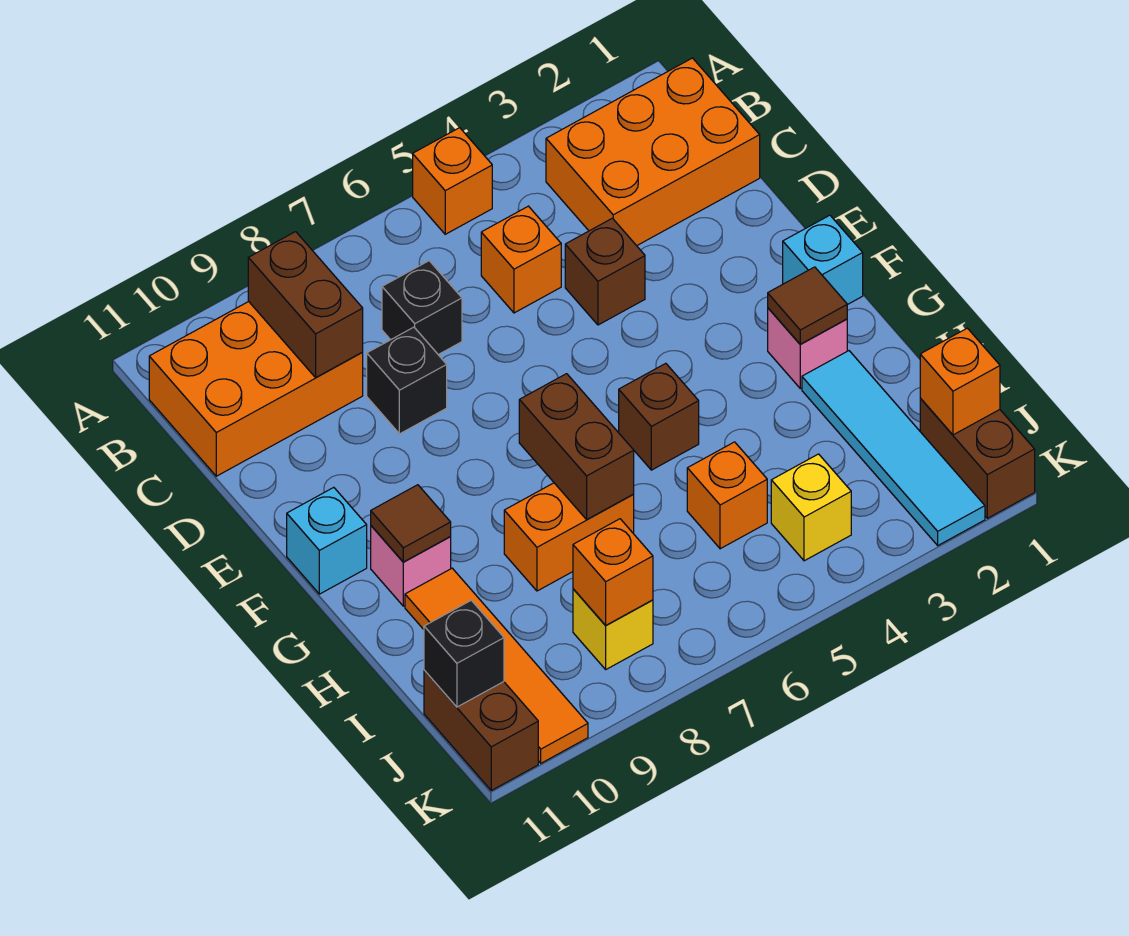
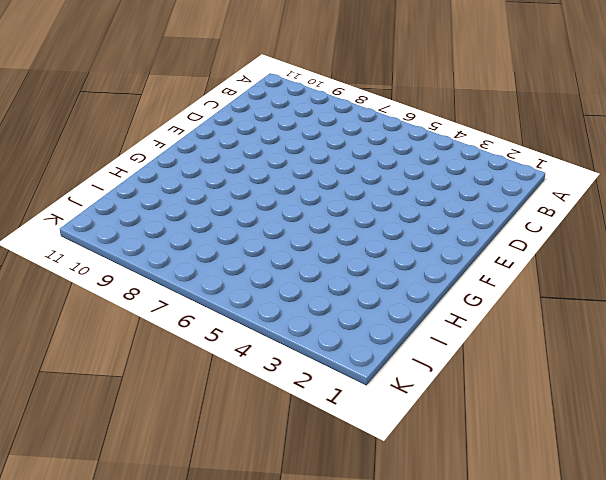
none -> orange brick A5 level 1
none -> orange brick B1:C3 level 1
none -> orange brick B9:C11 level 1

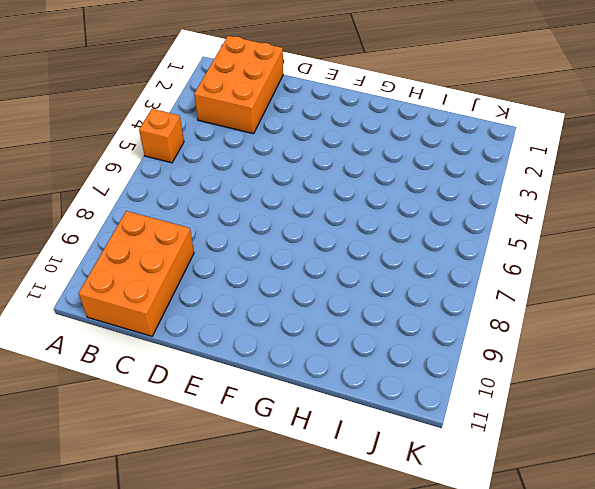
none -> orange brick C5 level 1
none -> black brick C7 level 1
none -> brown brick D4 level 1

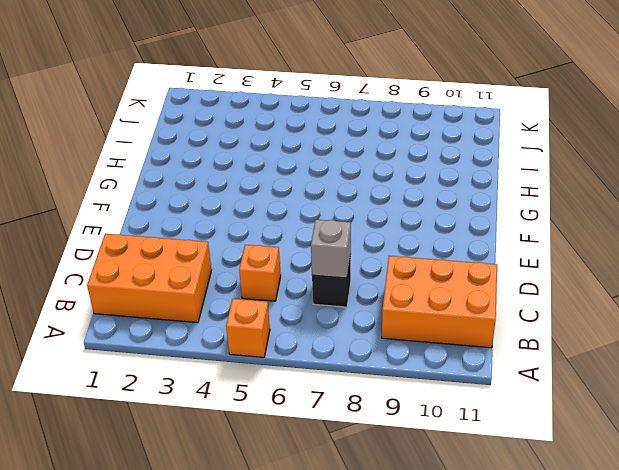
grey brick C7 level 2 -> none
none -> brown brick D4 level 1
none -> black brick D8 level 1
none -> cyan brick F1 level 1

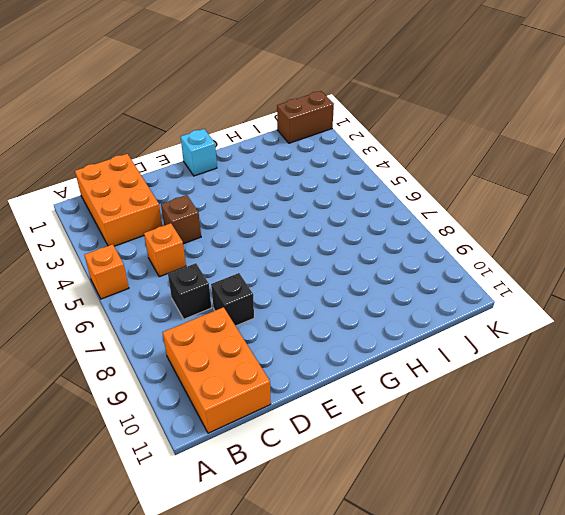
none -> cyan brick F11 level 1
none -> pink brick G2 level 1
none -> brown brick G5 level 1

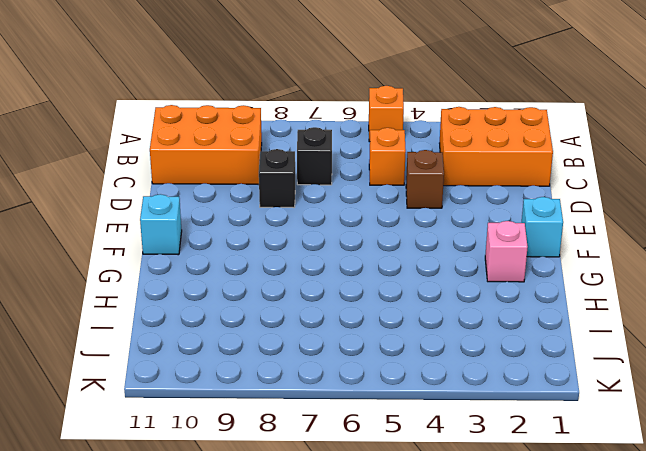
none -> brown brick G5 level 1
none -> pink brick G10 level 1
none -> cyan tile H2:K2 level 1

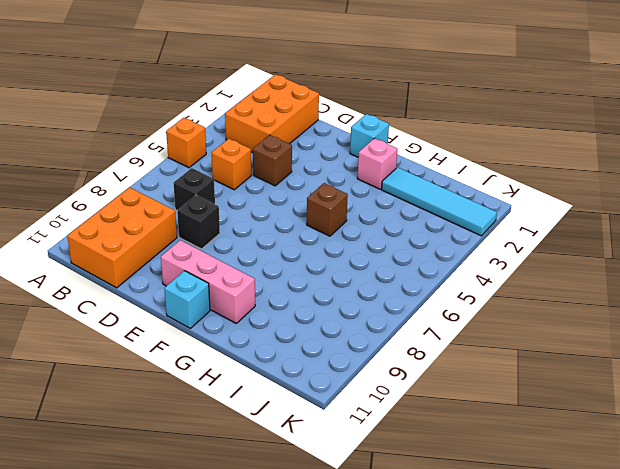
pink brick E10:G10 level 1 -> pink brick G10 level 1
none -> orange brick H7:H8 level 1
none -> orange tile H10:K10 level 1
none -> orange brick I5 level 1

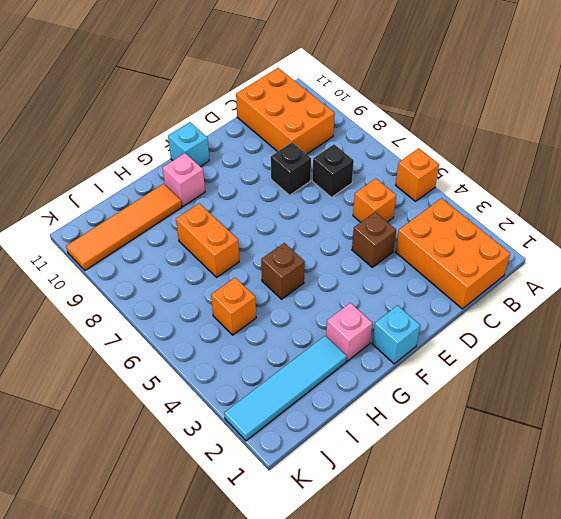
none -> brown brick J1:K1 level 1
none -> yellow brick J4 level 1
none -> yellow brick J8 level 1

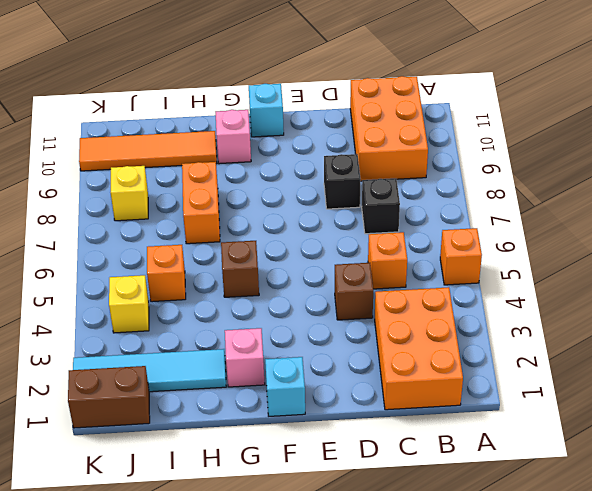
none -> brown brick J11:K11 level 1
none -> brown brick B9:C9 level 2
none -> brown tile G2 level 2

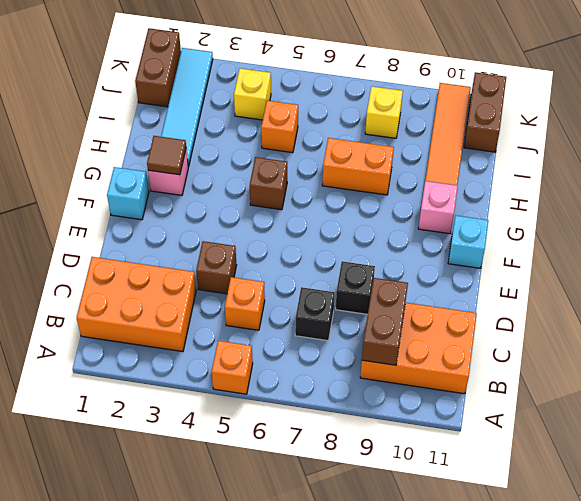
none -> brown brick G7:H7 level 2
none -> brown tile G10 level 2
none -> orange brick J1 level 2

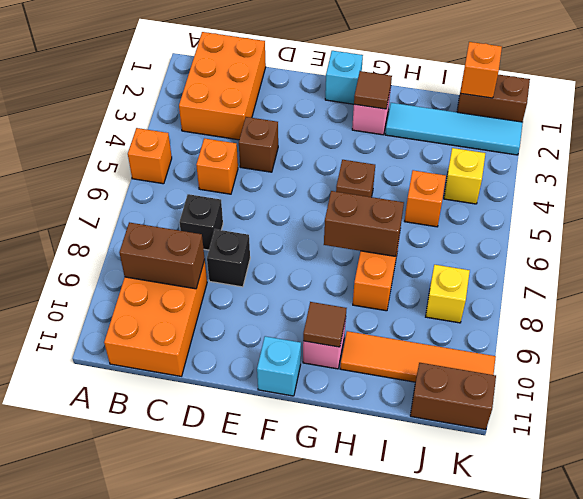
none -> orange brick J8 level 2
none -> black brick J11 level 2

